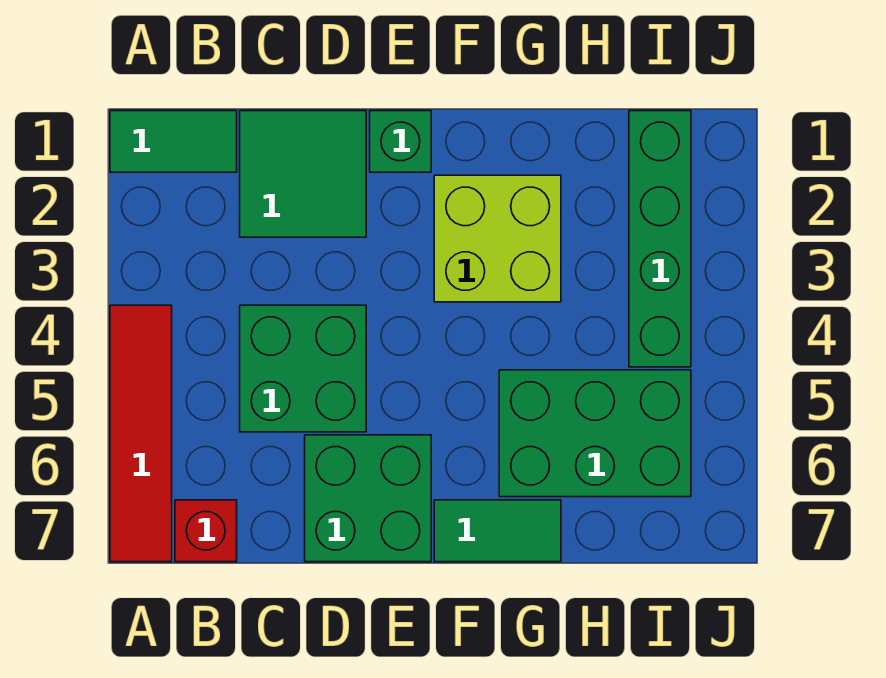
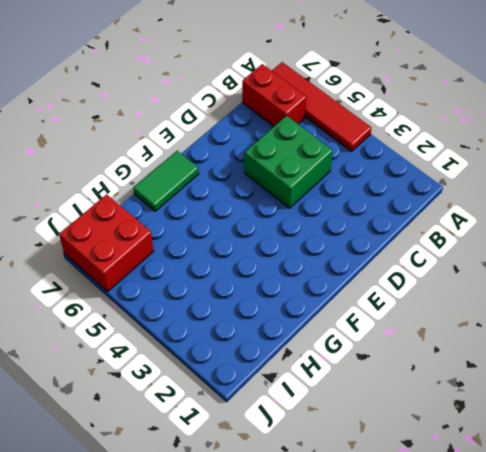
red brick B6:B7 level 1 -> red brick B7 level 1
red brick I6:J7 level 1 -> green brick G5:I6 level 1
none -> green tile A1:B1 level 1
none -> green tile C1:D2 level 1

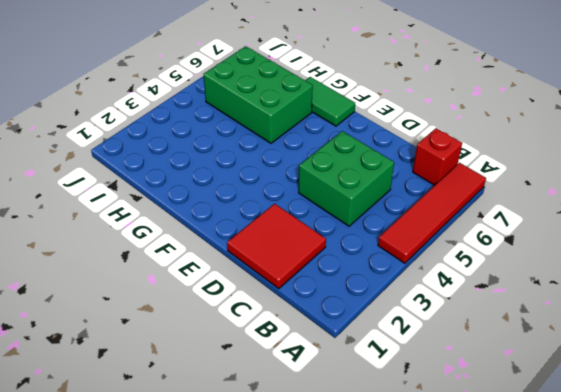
red tile C1:D2 level 1 -> green tile C1:D2 level 1
none -> green tile A1:B1 level 1
none -> green brick D6:E7 level 1

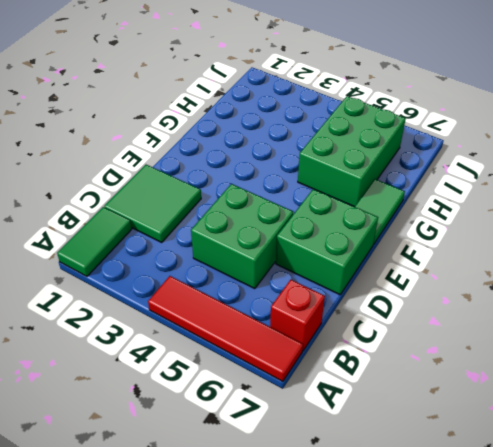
none -> green brick E1 level 1
none -> lime brick F2:G3 level 1

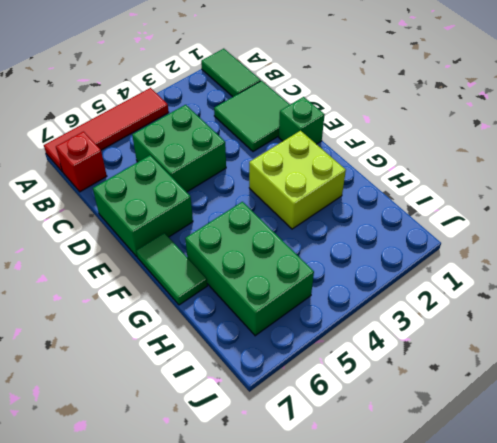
none -> green brick I1:I4 level 1

